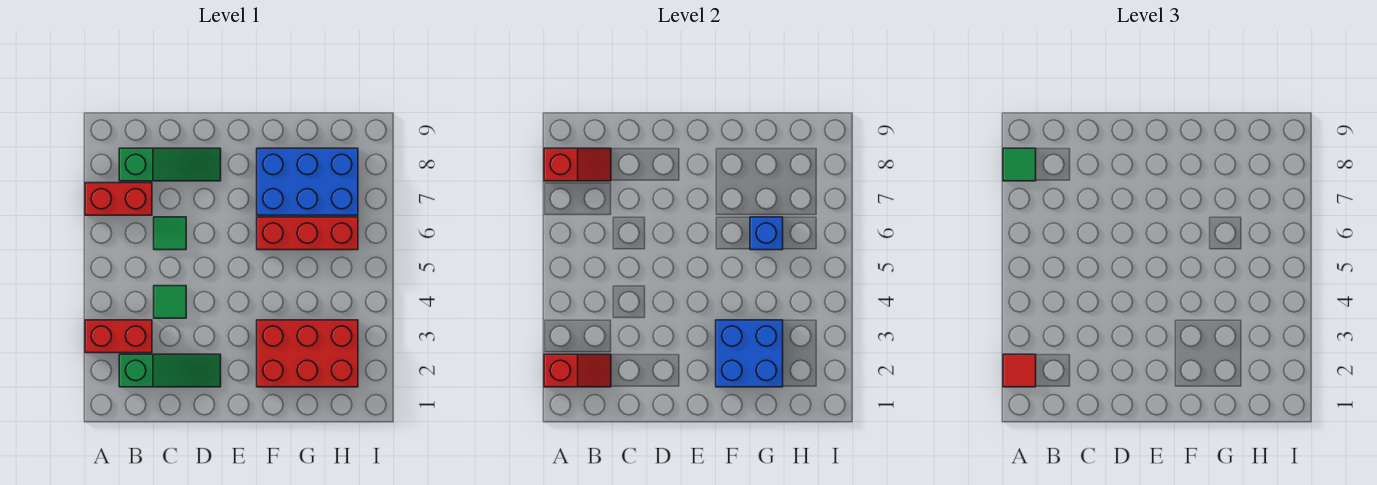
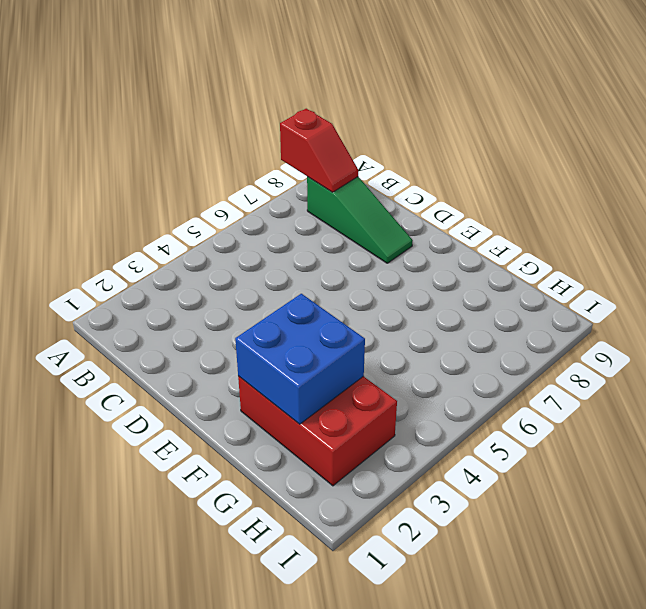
none -> red brick A3:B3 level 1
none -> red brick A7:B7 level 1
none -> green slope B2:D2 level 1 top B

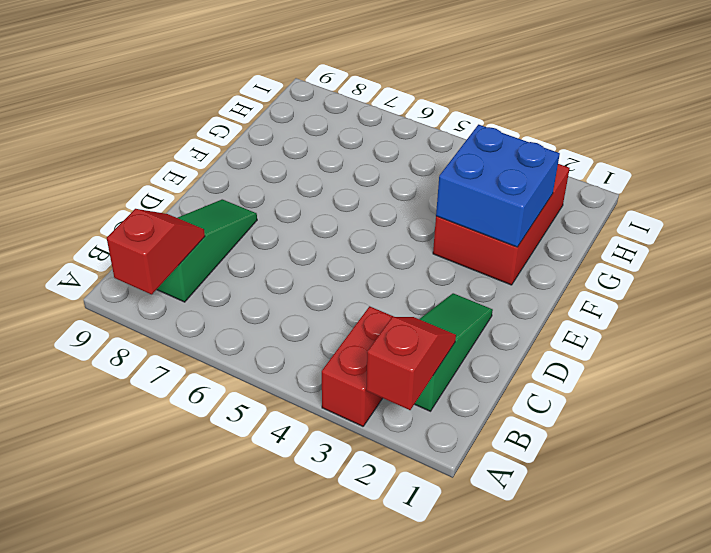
none -> red brick A7:B7 level 1
none -> green tile C4 level 1
none -> green tile C6 level 1

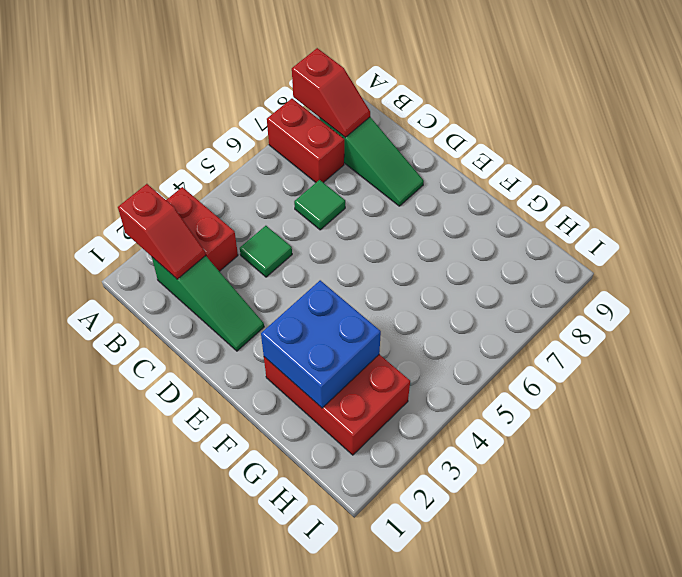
none -> red brick F6:H6 level 1
none -> blue brick F7:H8 level 1
none -> blue brick G6 level 2

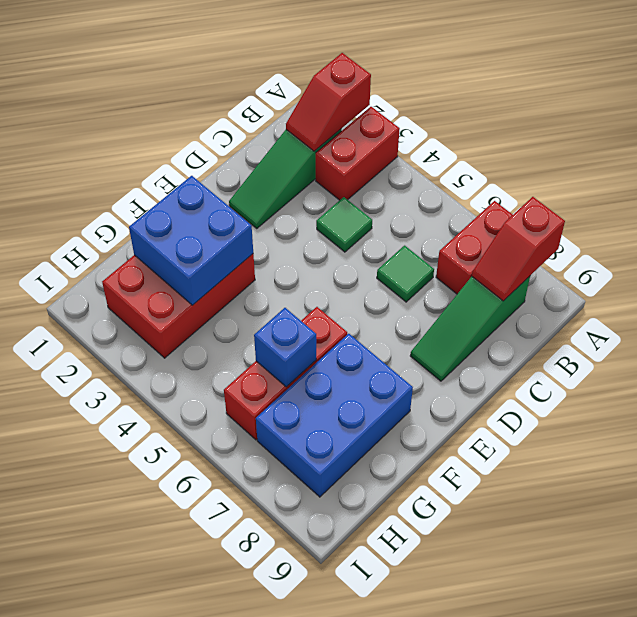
none -> red tile A2 level 3
none -> green tile A8 level 3

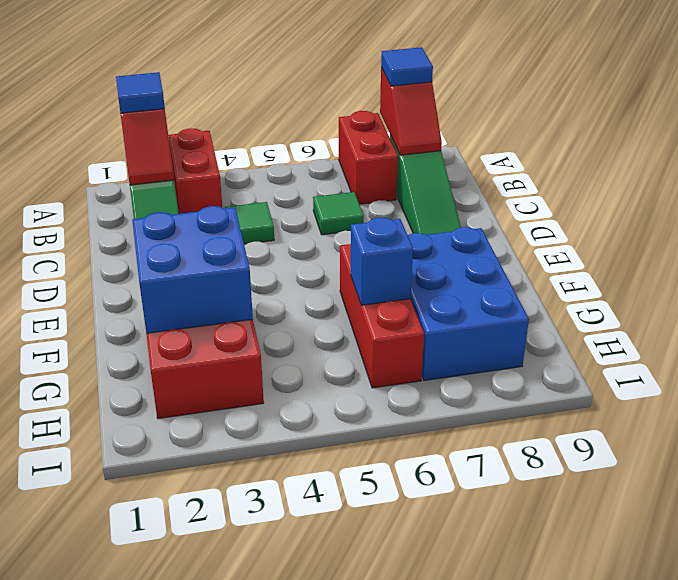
blue tile A2 level 3 -> red tile A2 level 3
blue tile A8 level 3 -> green tile A8 level 3

